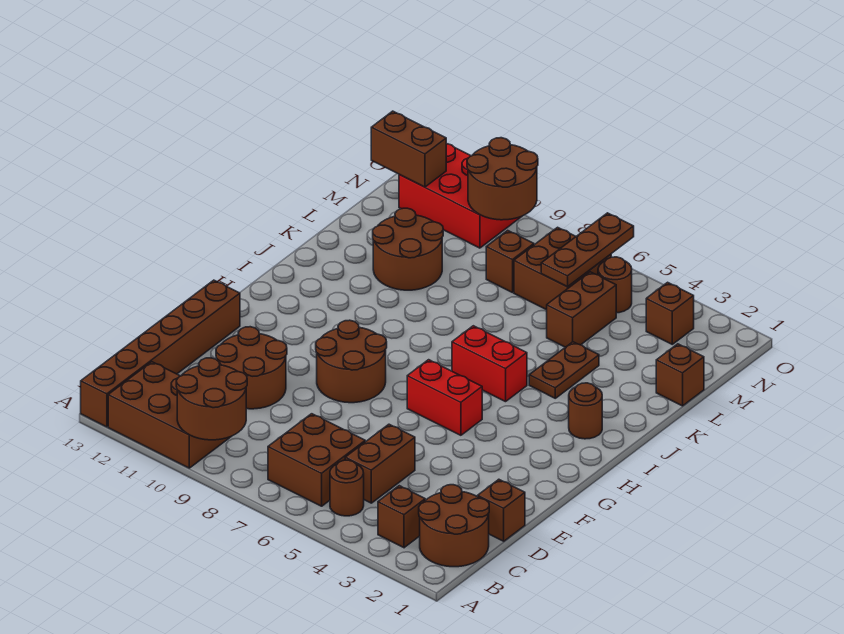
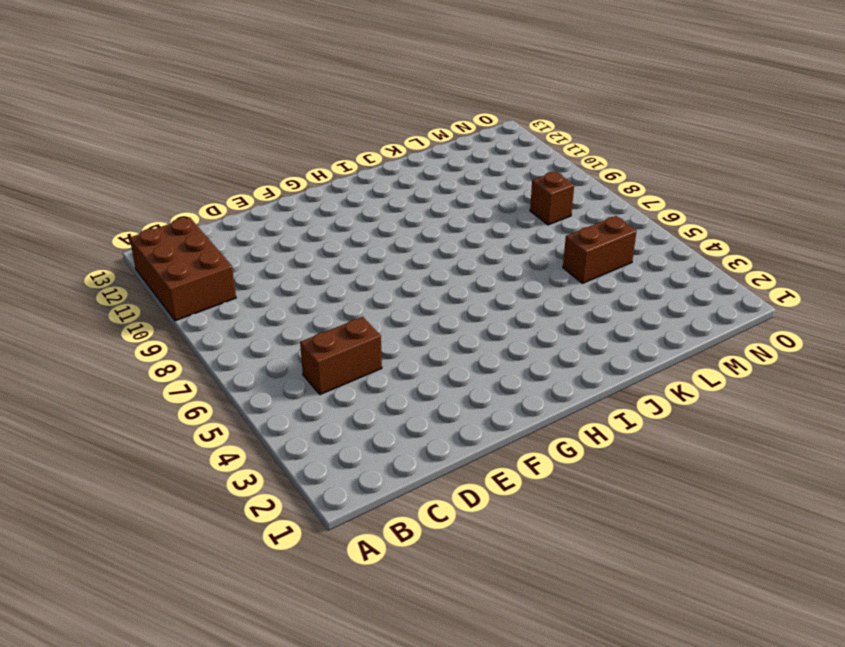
none -> brown brick A13:F13 level 1
none -> brown round brick B1:C2 level 1
none -> brown brick B3 level 1

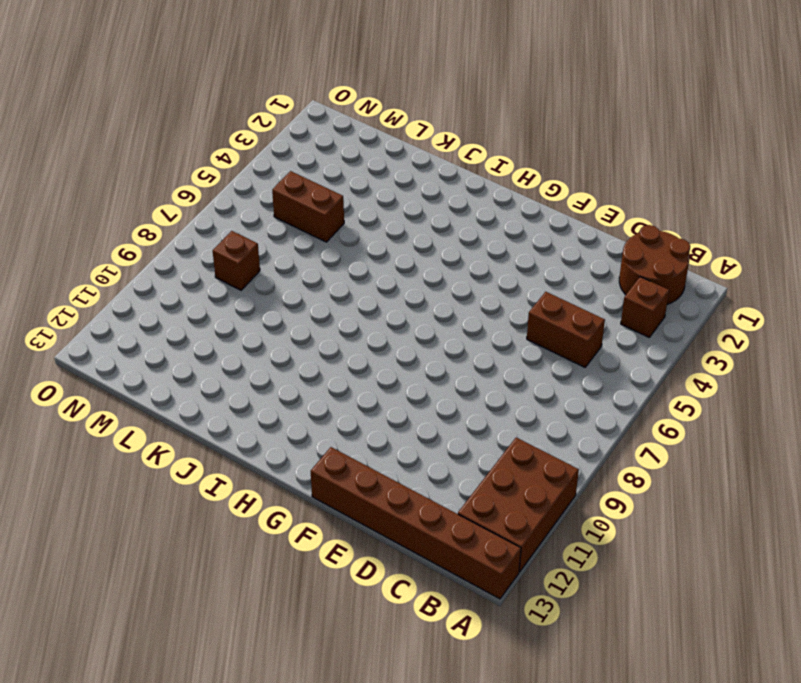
none -> brown round brick B5 level 1
none -> brown brick B6:C7 level 1
none -> brown brick D1 level 1

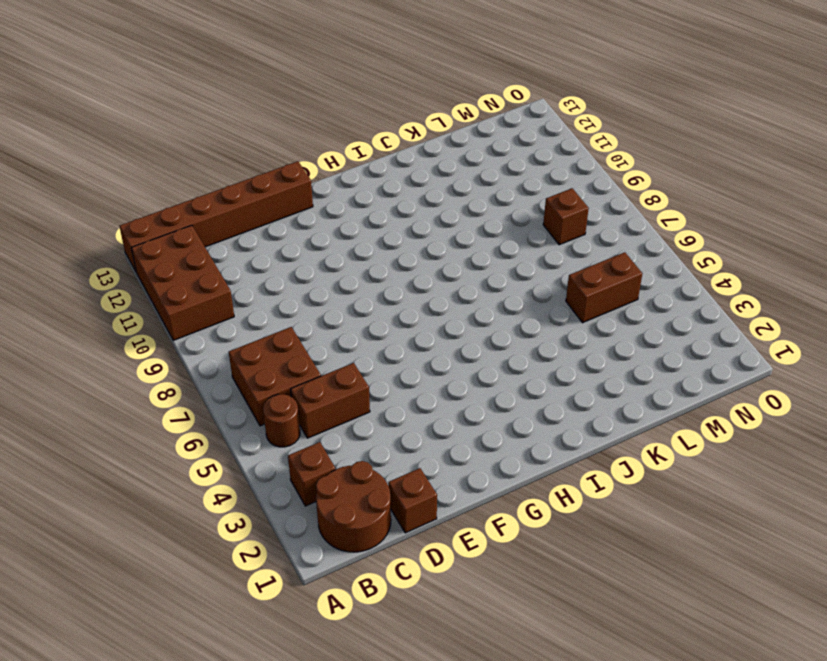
none -> brown round brick D10:E11 level 1
none -> brown round brick F8:G9 level 1
none -> red brick G5:G6 level 1

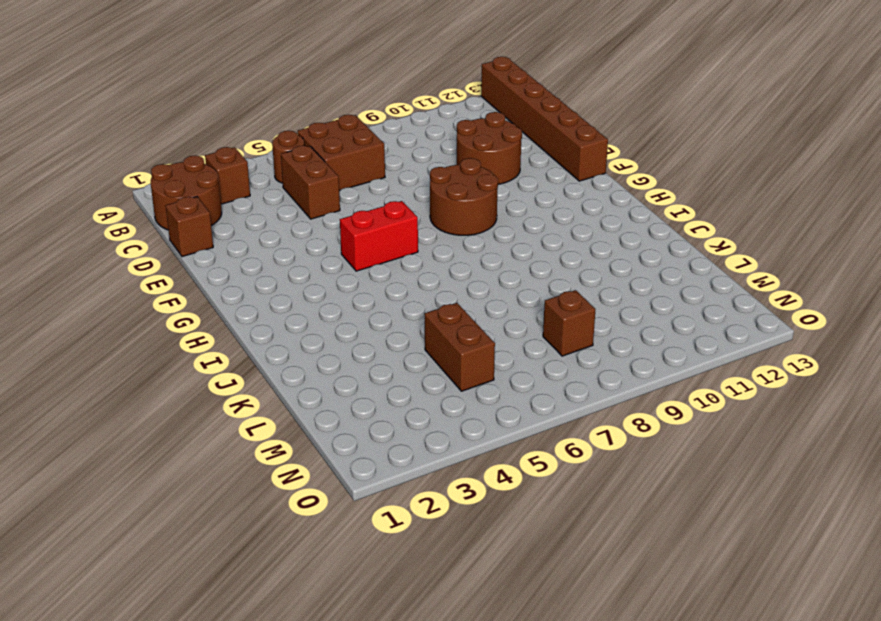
none -> brown brick A10:B12 level 1
none -> brown round brick I2 level 1
none -> red brick I5:I6 level 1

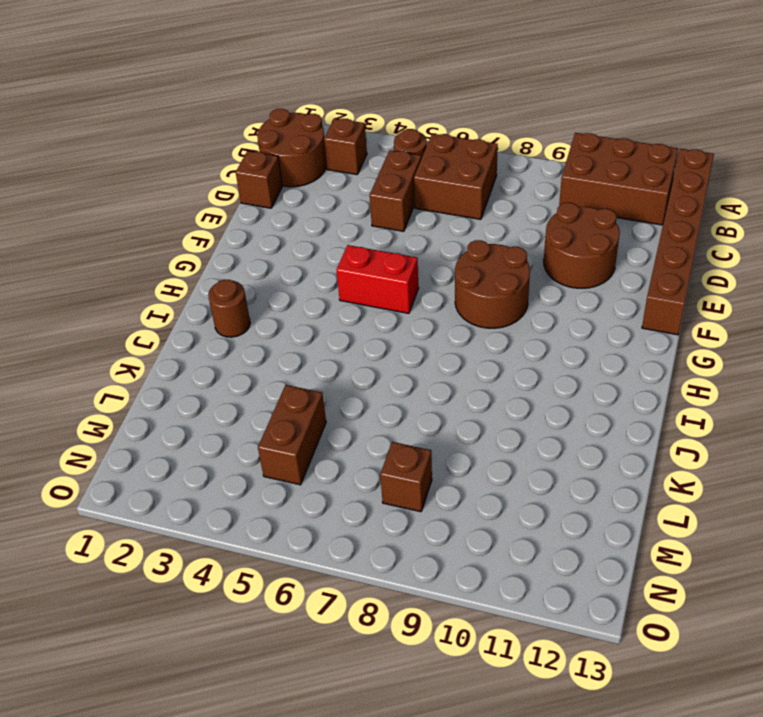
none -> red brick I5:I6 level 1
none -> brown plate J4:K4 level 1
none -> brown round brick K10:L11 level 1

